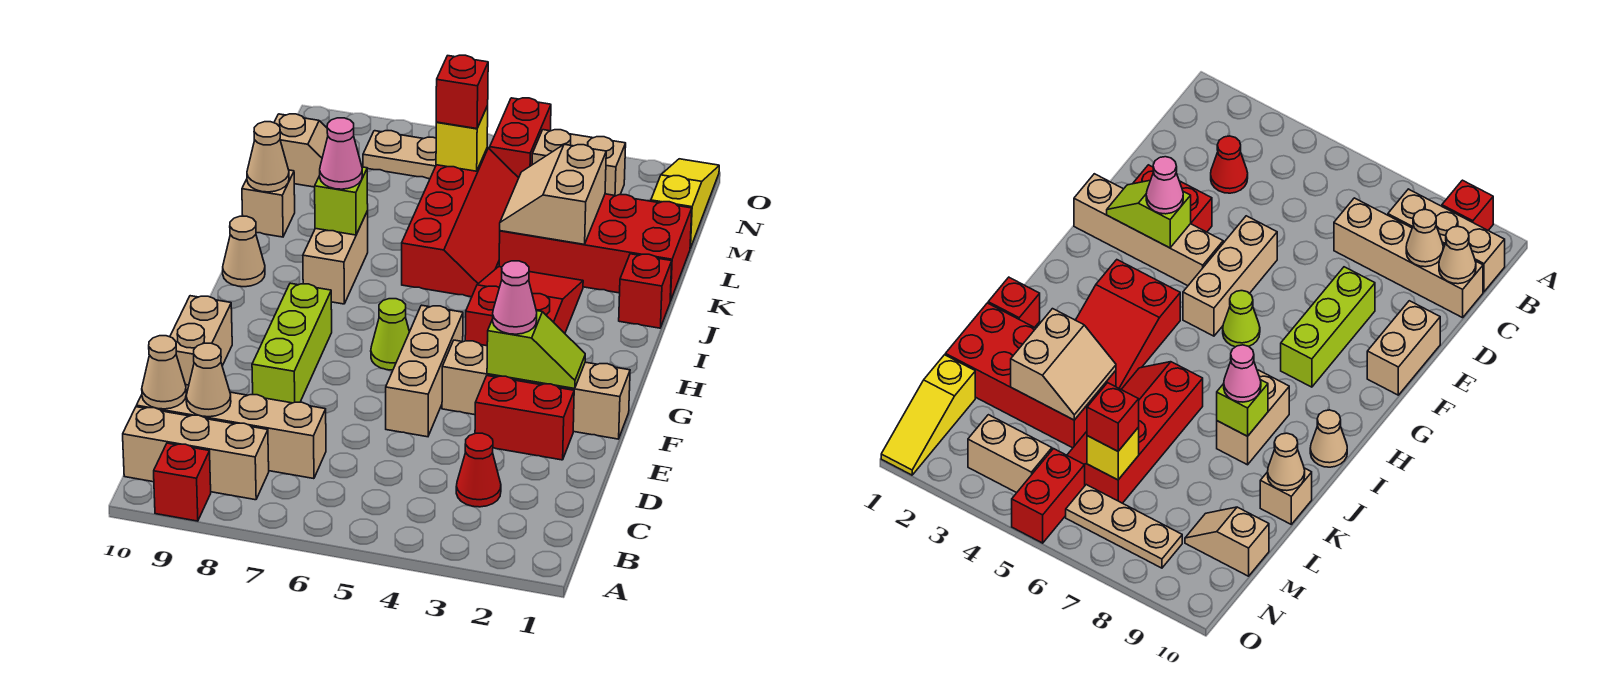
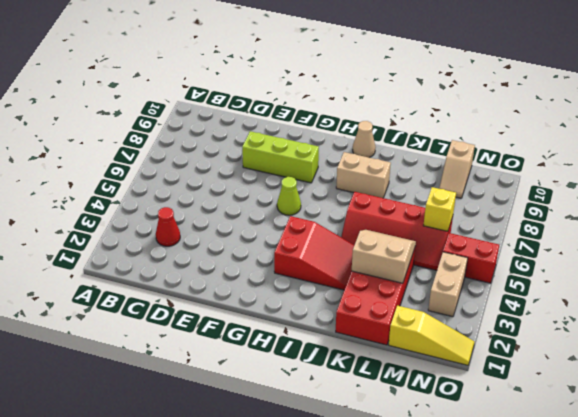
none -> red brick A9 level 1
none -> tan brick B8:B10 level 1
none -> tan brick C7:C10 level 1
none -> red brick E2:E3 level 1

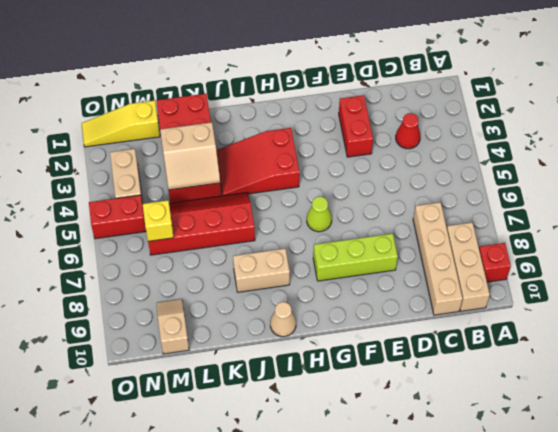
none -> tan brick E5:G5 level 1
none -> tan brick E10:F10 level 1
none -> tan brick F1:F4 level 1
none -> red brick J1 level 1

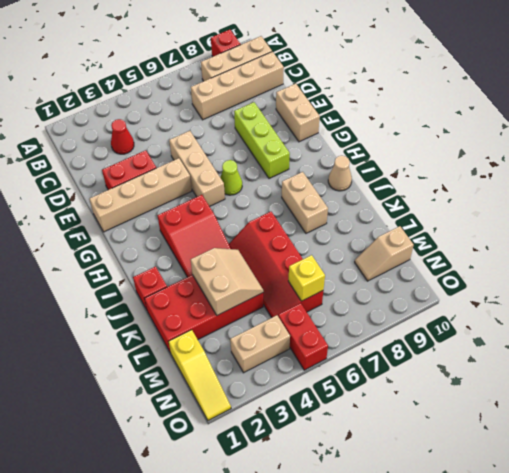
none -> tan brick K10 level 1
none -> tan plate N6:N8 level 1
none -> tan cone C9 level 2
none -> tan cone C10 level 2

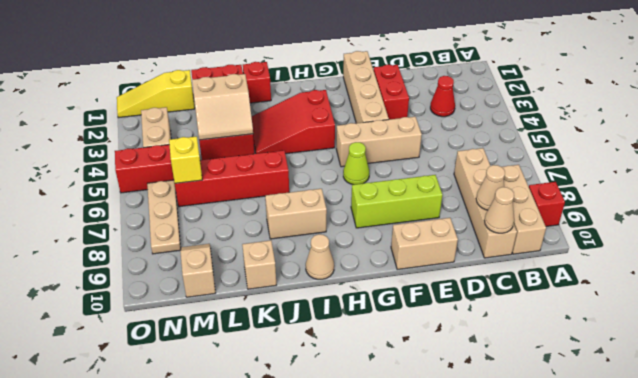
none -> lime slope F2:F3 level 2 top 3
none -> lime brick J8 level 2
none -> tan cone K10 level 2
none -> pink cone F3 level 3

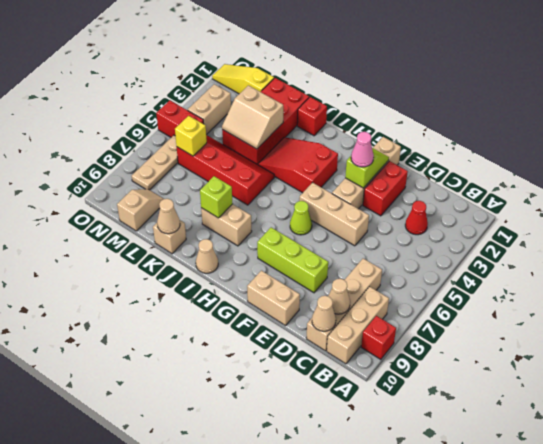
none -> pink cone J8 level 3
none -> red brick M6 level 3

